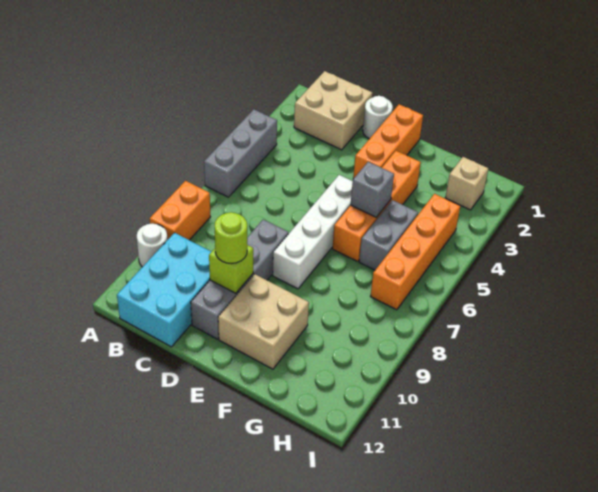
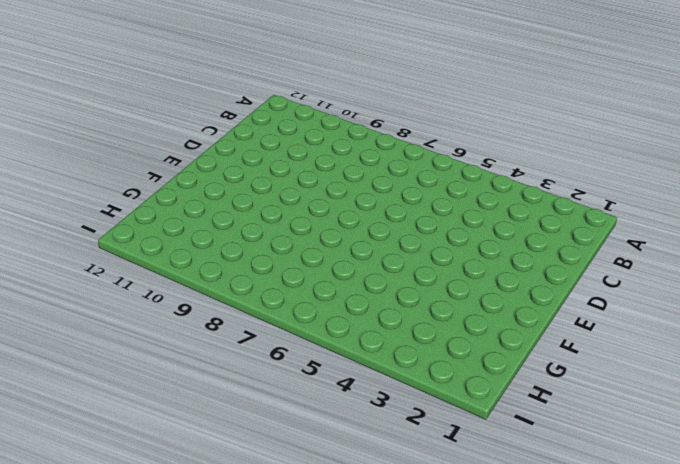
none -> grey brick A4:A6 level 1
none -> orange brick A8:A9 level 1
none -> white round brick A10 level 1

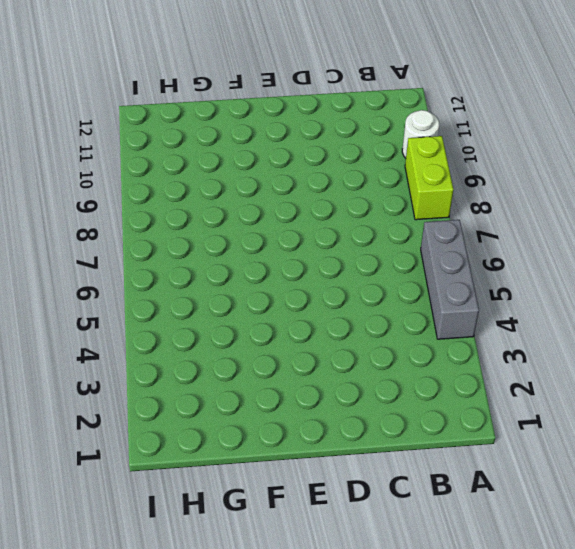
lime brick A8:A9 level 1 -> orange brick A8:A9 level 1
none -> tan brick B1:C2 level 1
none -> cyan brick B10:C12 level 1
none -> white round brick D1 level 1

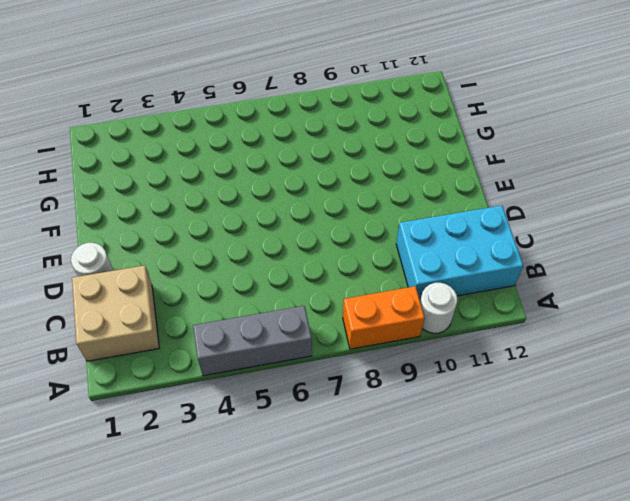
none -> grey brick D8:D11 level 1
none -> orange brick E1:E3 level 1
none -> white brick E5:E8 level 1

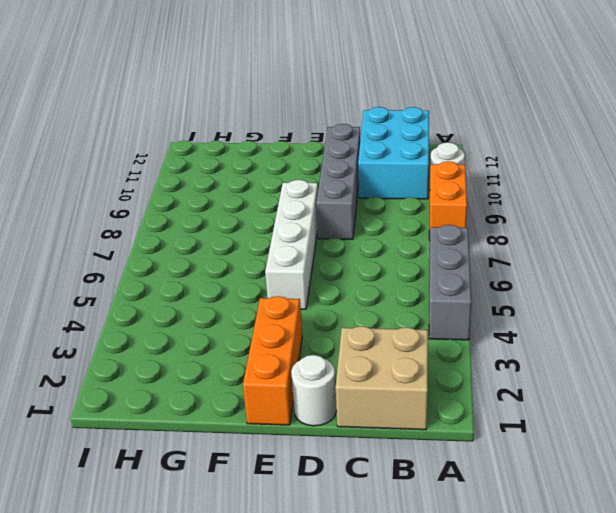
none -> tan brick E10:F11 level 1
none -> orange brick F3:F6 level 1
none -> grey brick G5:G6 level 1

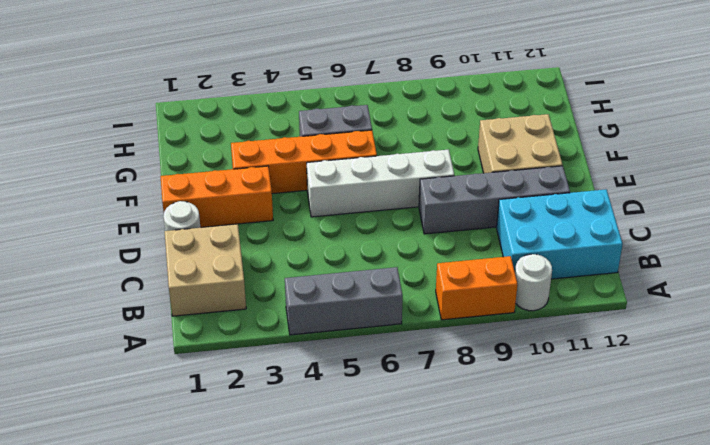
none -> tan brick H2 level 1
none -> orange brick H4:H7 level 1
none -> lime brick D10 level 2

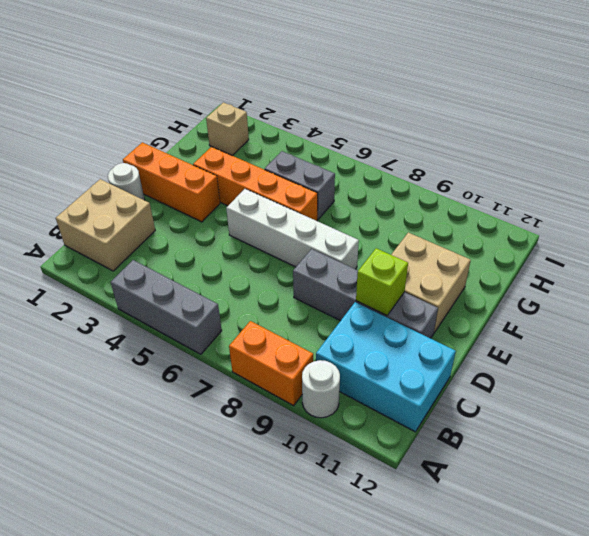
none -> orange brick H4:H7 level 1
none -> grey brick F5 level 2
none -> lime round brick D10 level 3

